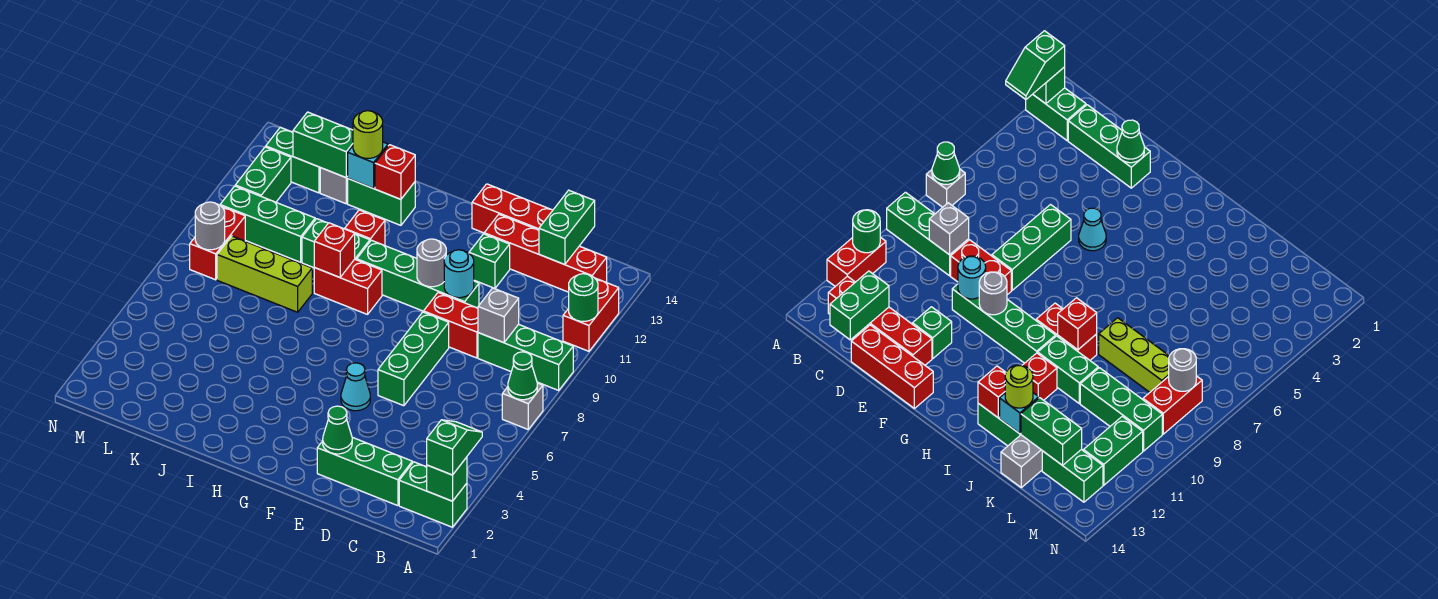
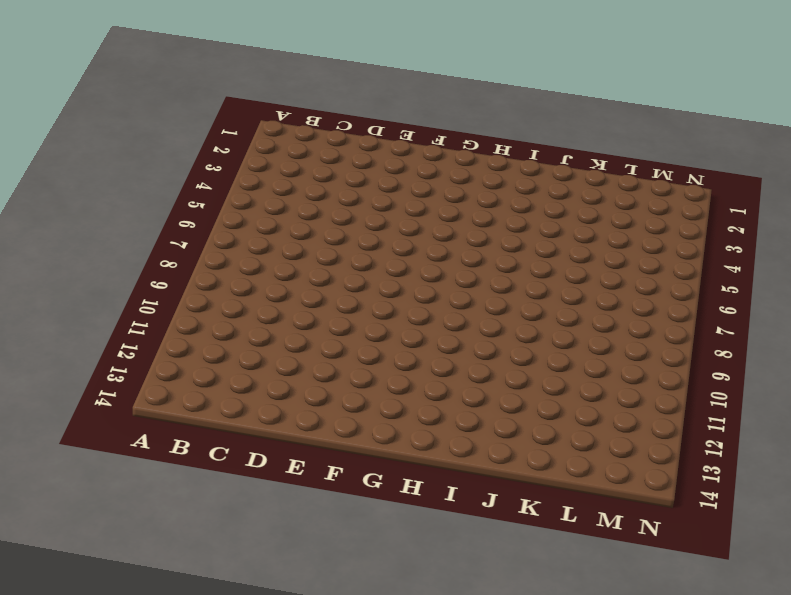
none -> green brick A2:B2 level 1
none -> grey brick A7 level 1
none -> green brick A9:C9 level 1
none -> red brick A11:A12 level 1

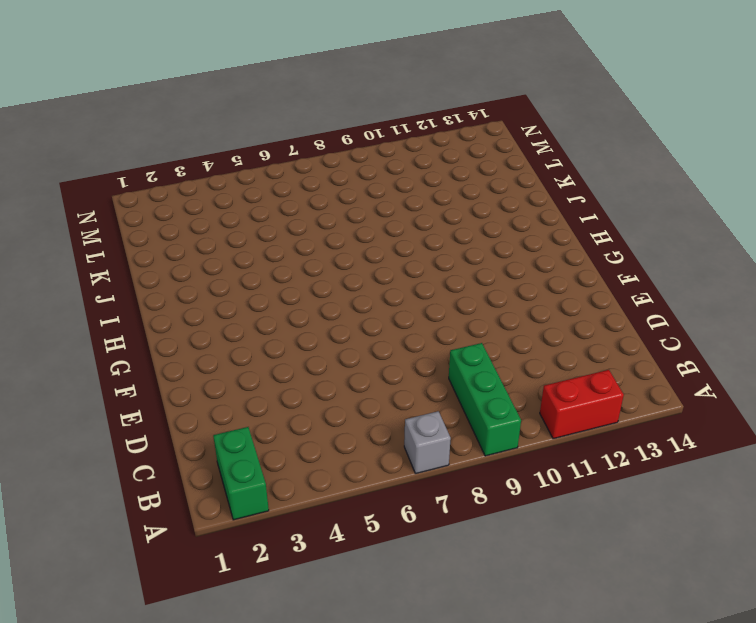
none -> red brick B13:E13 level 1
none -> green brick C2:E2 level 1
none -> red brick D9:E9 level 1
none -> red brick D14:F14 level 1

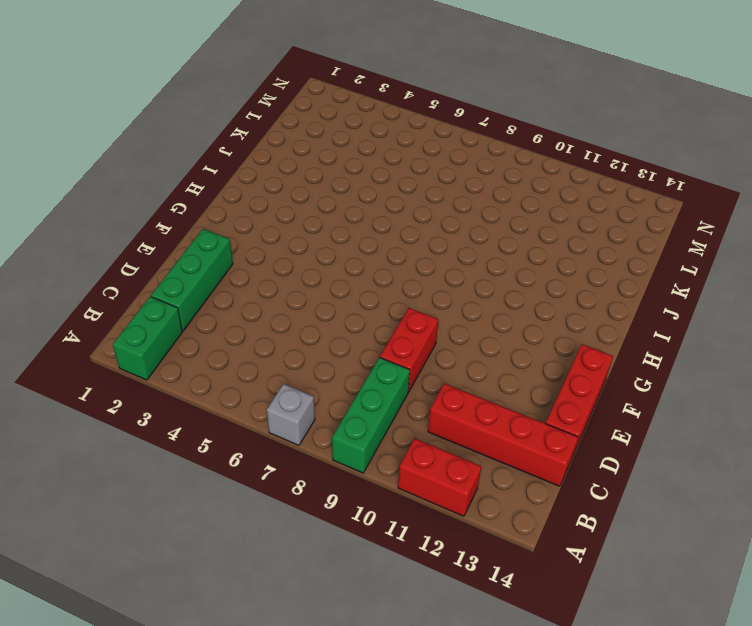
red brick C11:C14 level 1 -> red brick B13:E13 level 1
none -> green brick E6:E8 level 1
none -> green brick E10:H10 level 1
none -> green brick E12 level 1
none -> cyan cone F5 level 1

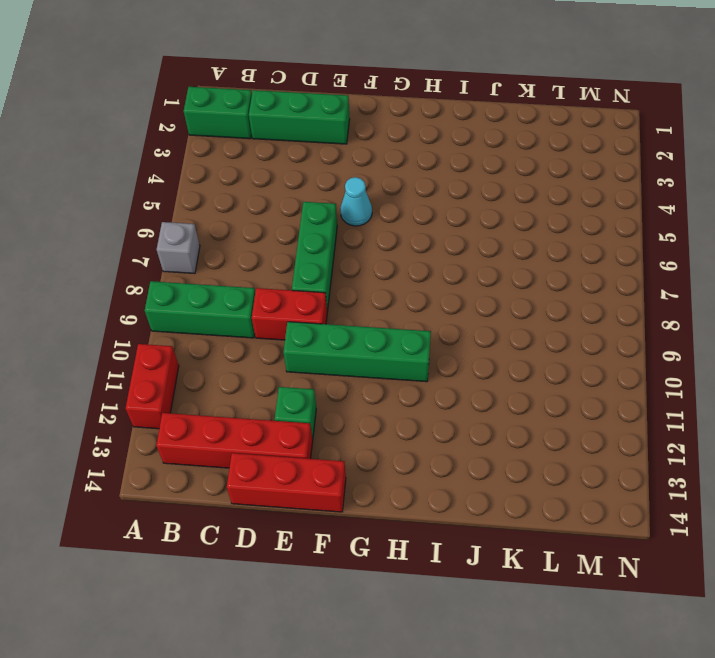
none -> red brick H9:I9 level 1
none -> green brick I10:J10 level 1
none -> red brick I11 level 1
none -> green brick I13:J13 level 1

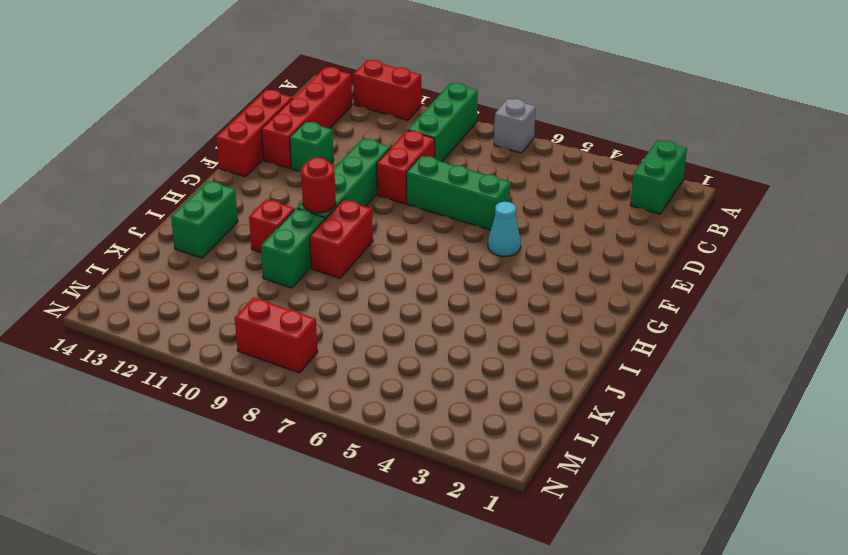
red round brick H10 level 2 -> none
none -> green brick C2:E2 level 1
none -> lime brick J8:L8 level 1
none -> green brick K10:M10 level 1
none -> grey brick K13:K14 level 1

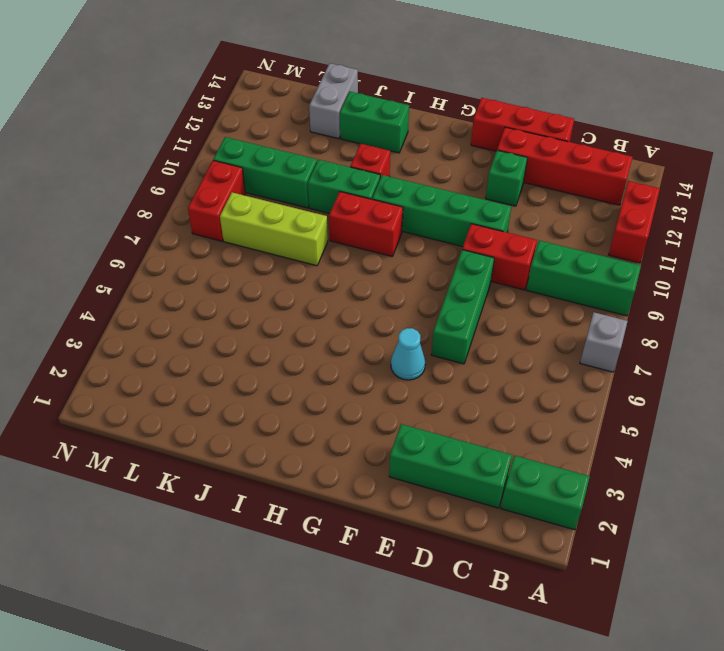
none -> green brick L13:M13 level 1
none -> green brick M11:M12 level 1
none -> green brick A2 level 2
none -> green cone A7 level 2

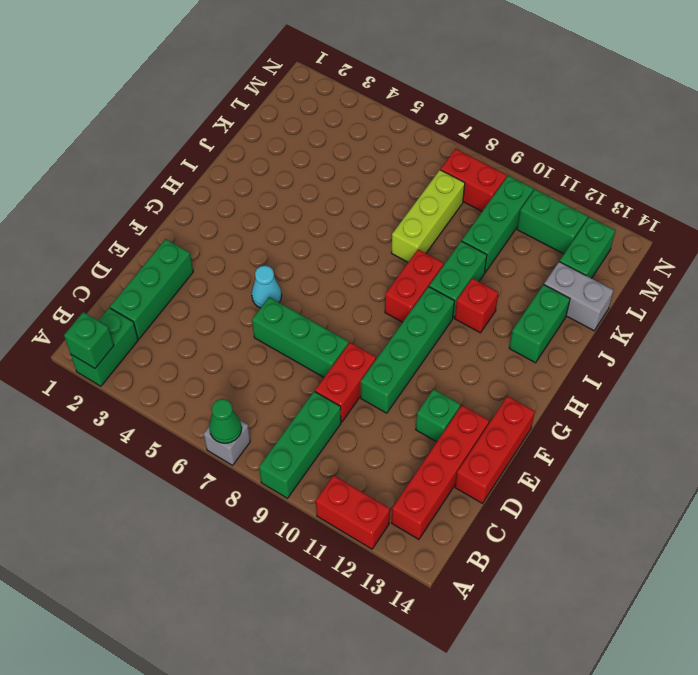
none -> green round brick A11 level 2
none -> grey brick C9 level 2
none -> green brick C13:C14 level 2
none -> green cone E2 level 2

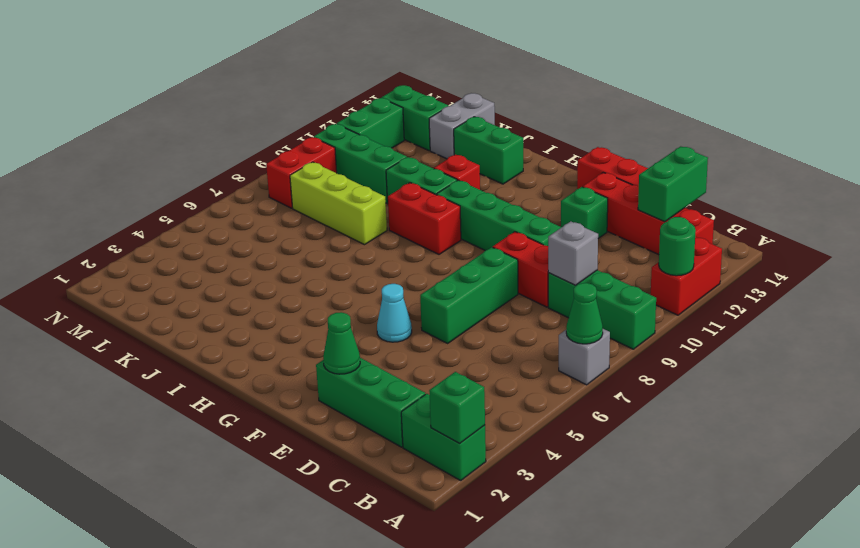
none -> cyan round brick E10 level 2
none -> grey round brick F10 level 2
none -> red brick I9 level 2
none -> red brick I13 level 2

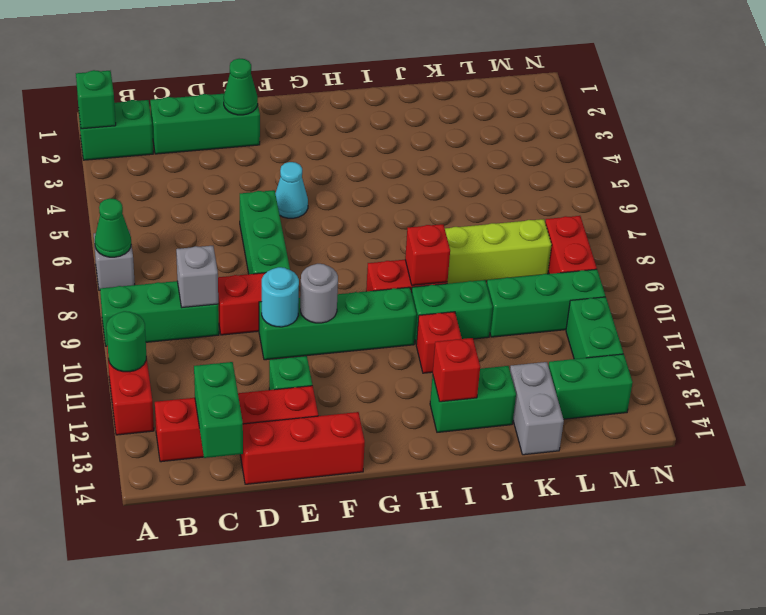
none -> cyan brick J13 level 2
none -> green brick K13:L13 level 2
none -> grey round brick M8 level 2
none -> green slope A2:A3 level 3 top 2

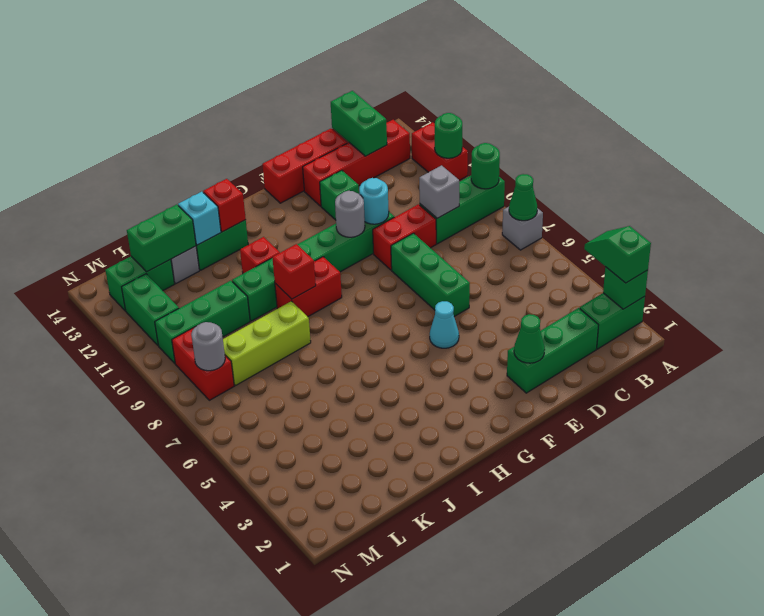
green round brick A9 level 2 -> none
none -> lime round brick J13 level 3

